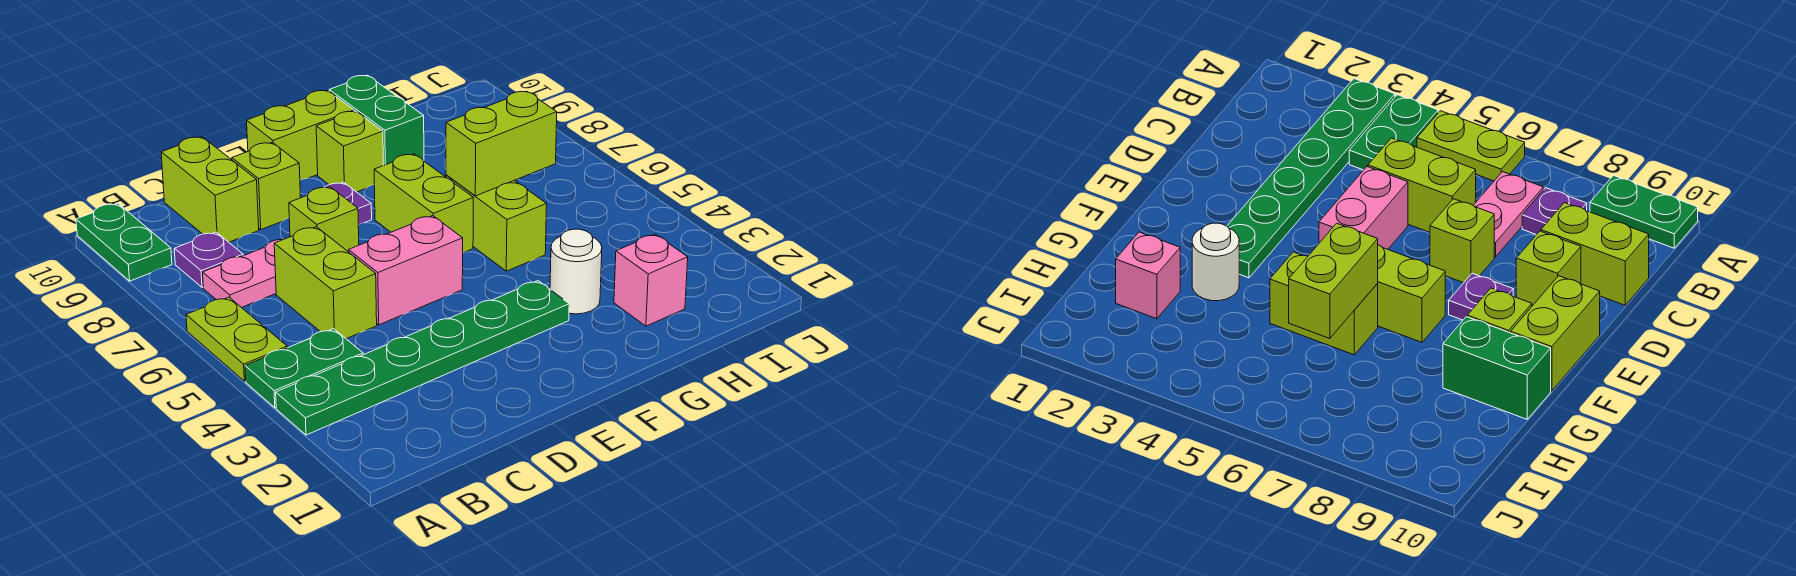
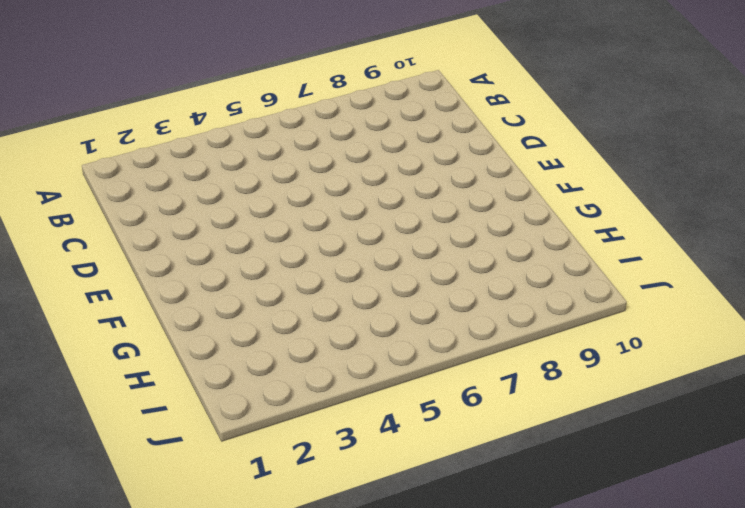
none -> green plate A3:F3 level 1
none -> green plate A4:B4 level 1
none -> lime plate A5:A6 level 1

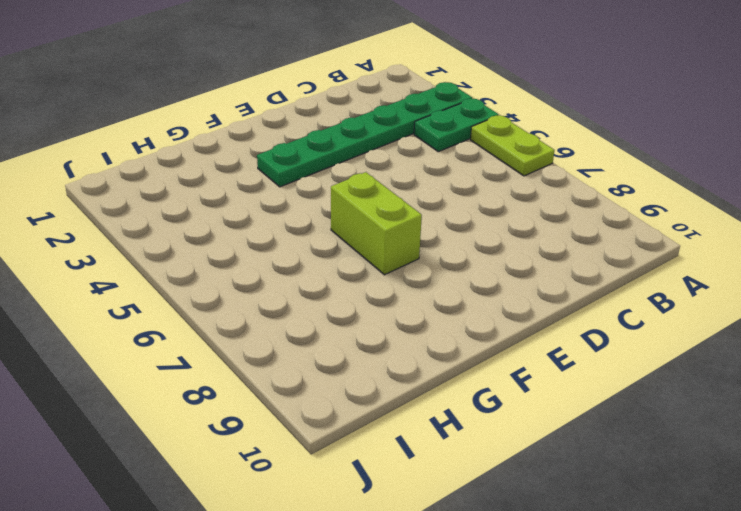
none -> green plate A9:A10 level 1
none -> pink plate B7:C7 level 1
none -> purple plate B8 level 1

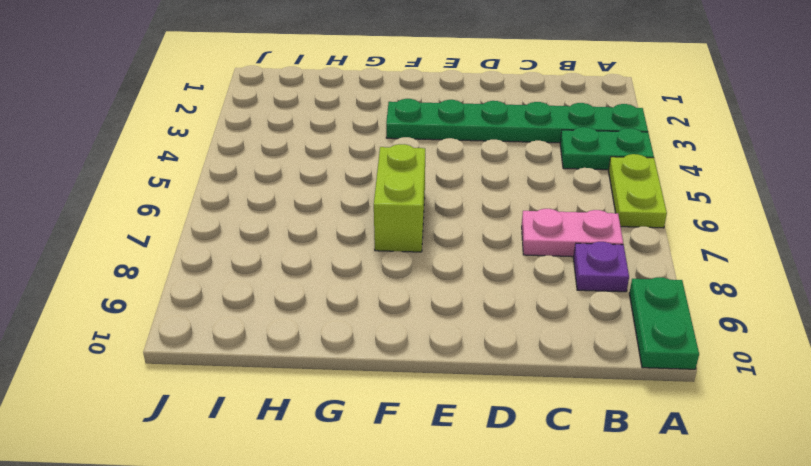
none -> lime brick C5:C6 level 1
none -> lime brick C9:C10 level 1
none -> pink brick D5:E5 level 1

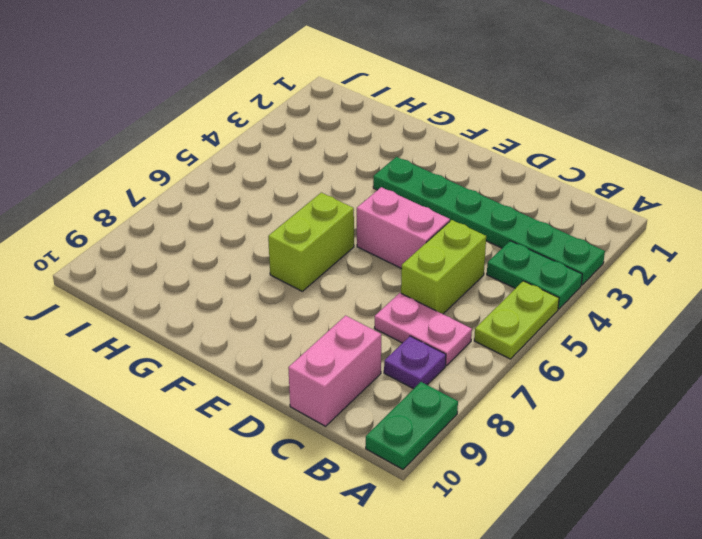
pink brick C9:C10 level 1 -> lime brick C9:C10 level 1
none -> lime brick D7 level 1
none -> lime brick D9 level 1
none -> purple plate E8 level 1

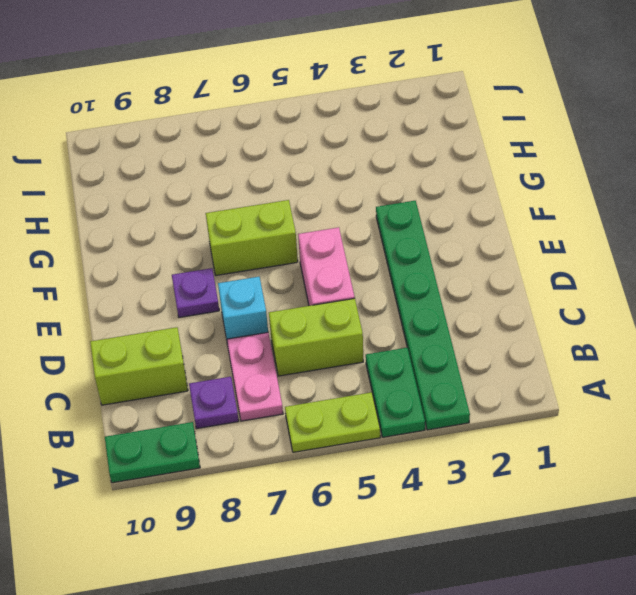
cyan brick D7 level 1 -> lime brick D7 level 1
none -> lime brick D9 level 1
none -> lime brick E10:F10 level 1
none -> lime brick F9 level 1

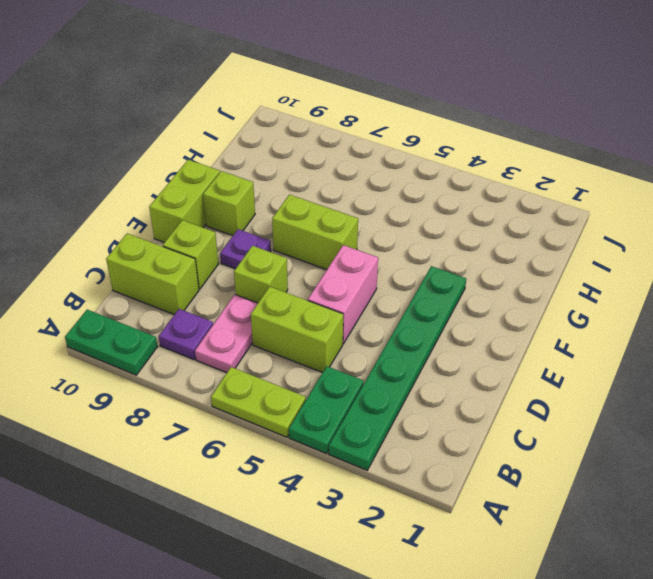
none -> white round brick G3 level 1
none -> lime brick G5:G6 level 1
none -> green brick G9:G10 level 1

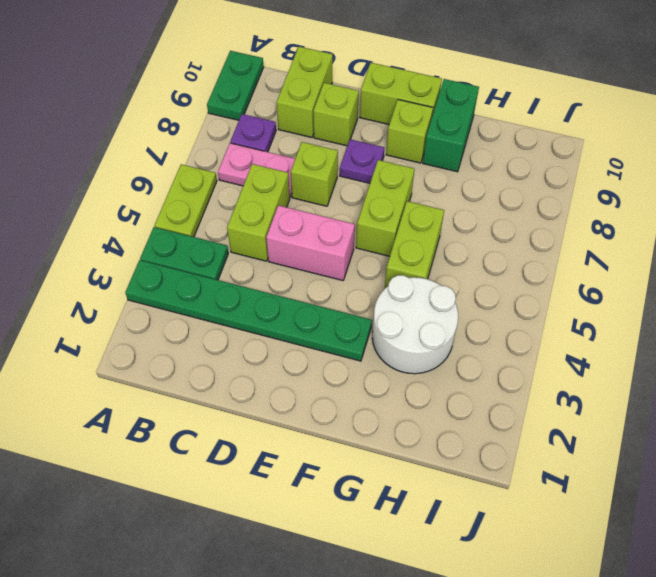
white round brick G3:H4 level 1 -> white round brick G3 level 1
none -> pink brick H2 level 1
none -> lime brick G6:H6 level 2

